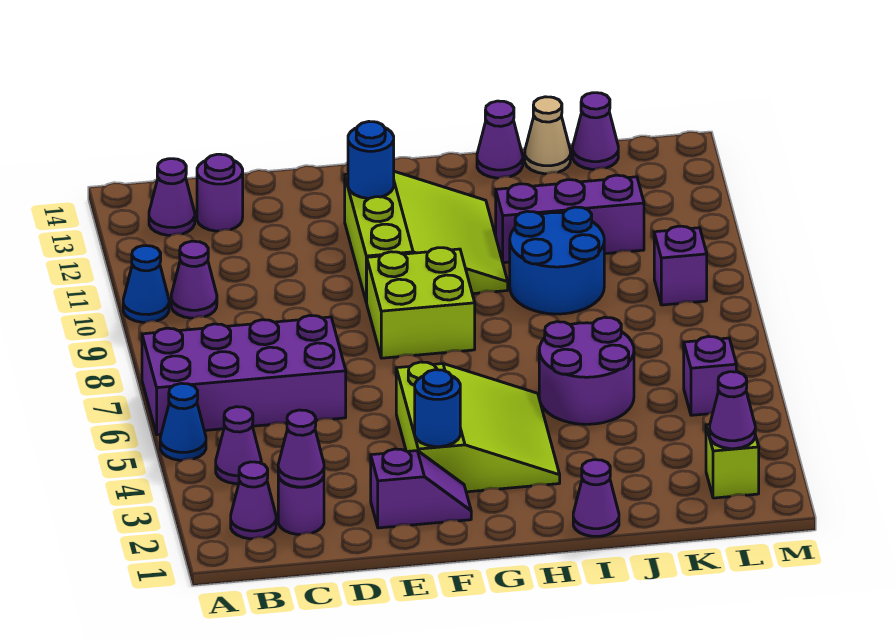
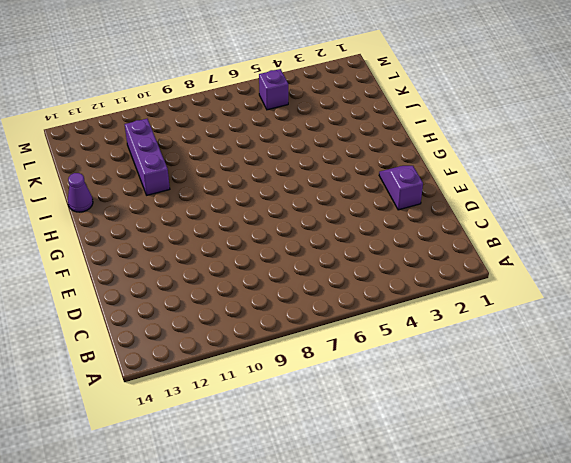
none -> blue cone A5 level 1
none -> purple brick A6:D7 level 1
none -> blue cone A10 level 1

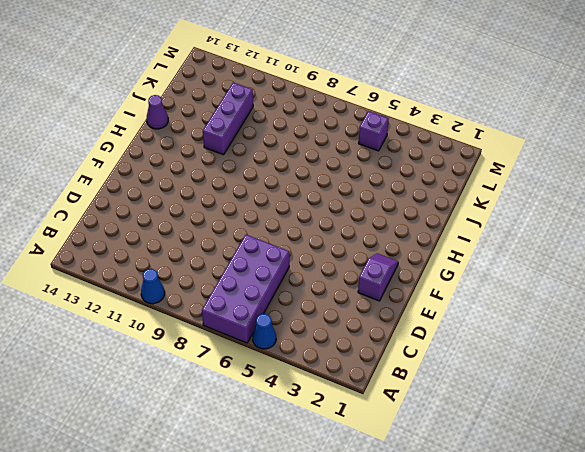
none -> purple cone B2 level 1
none -> purple cone B4 level 1
none -> purple cone B10 level 1

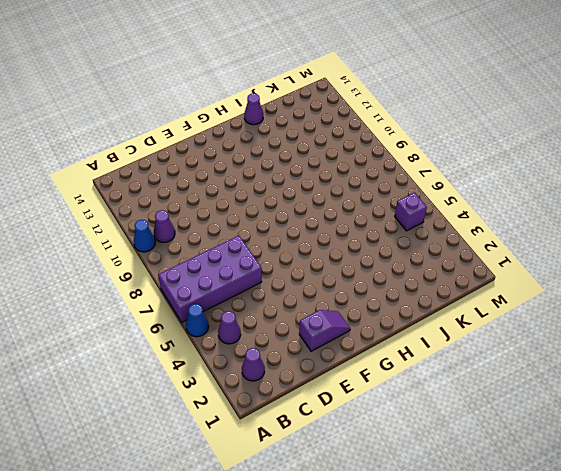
none -> purple cone B13 level 1
none -> purple round brick C2 level 1
none -> purple round brick C13 level 1

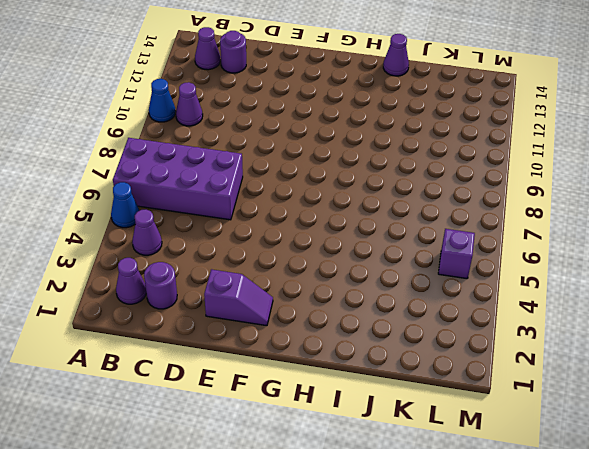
none -> lime slope F3:H5 level 1 top F
none -> lime brick F8:G9 level 1
none -> lime slope F10:H12 level 1 top F

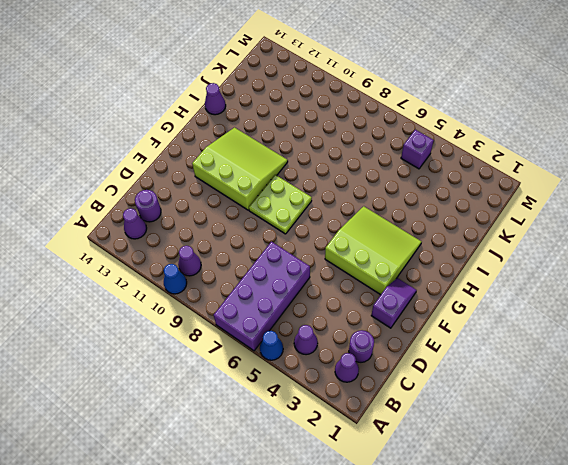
lime plate F8:G9 level 1 -> lime brick F8:G9 level 1
none -> purple cone I1 level 1
none -> purple round brick I5:J6 level 1
none -> blue round brick I9:J10 level 1

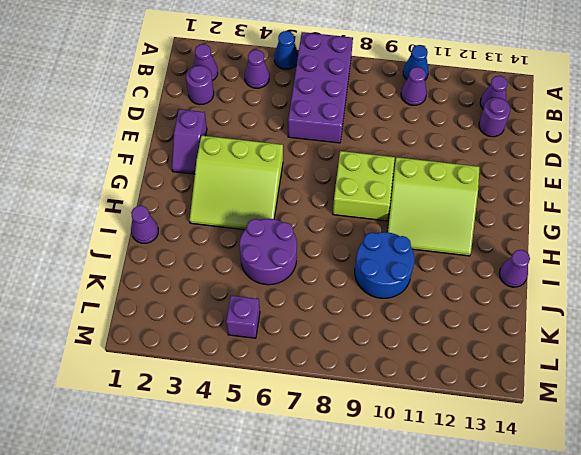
none -> purple brick I11:K11 level 1
none -> tan cone J14 level 1
none -> purple cone K14 level 1

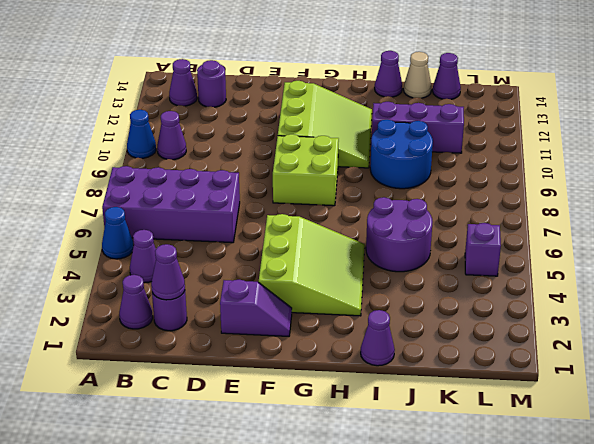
none -> lime brick L2 level 1
none -> purple brick L9 level 1
none -> blue round brick F3 level 2

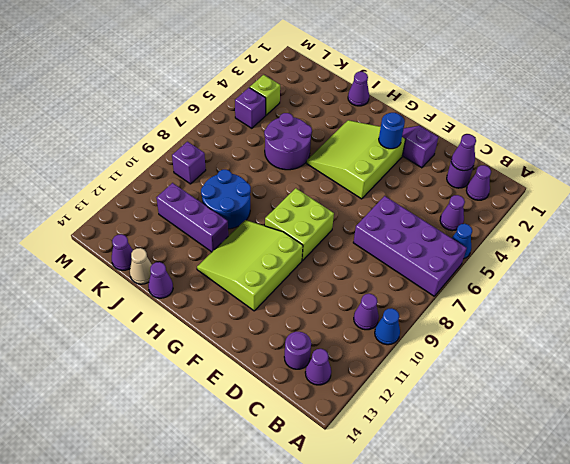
lime brick L4 level 1 -> lime brick L2 level 1
none -> blue round brick F12 level 2
none -> purple cone L2 level 2

